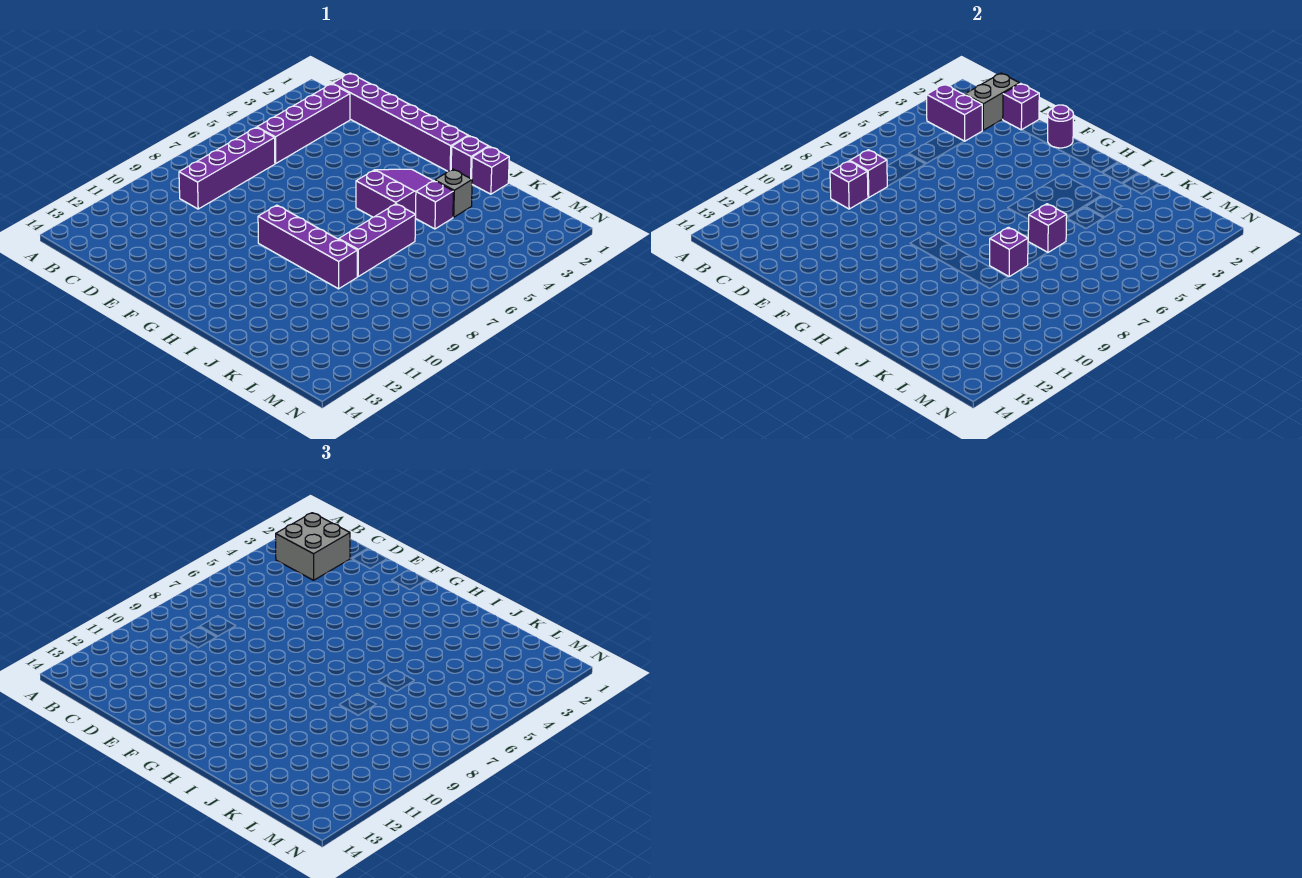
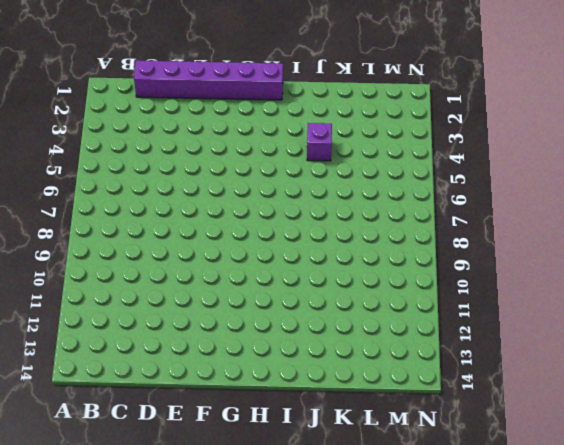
none -> purple brick C2:C5 level 1
none -> purple brick C6:C9 level 1
none -> purple brick G9:J9 level 1

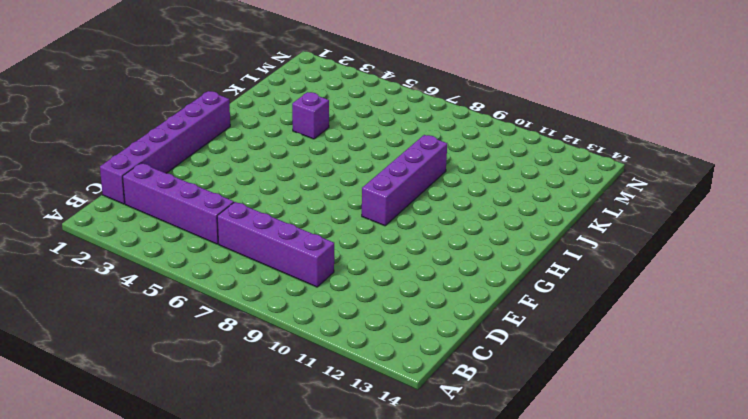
none -> purple slope H3:I5 level 1 top 5
none -> purple brick I1 level 1
none -> purple brick J1 level 1

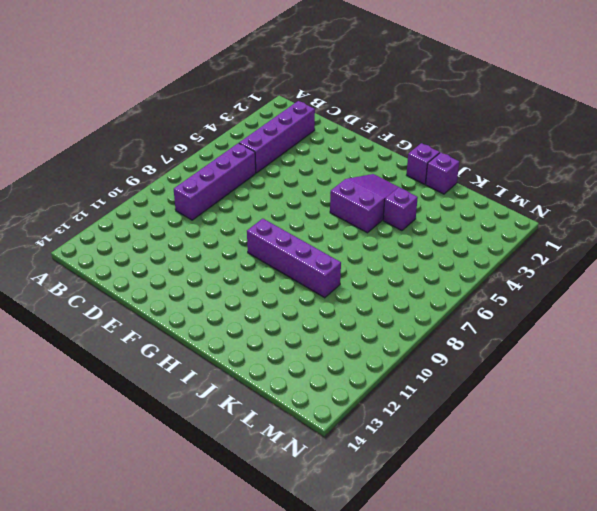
none -> purple brick C1:H1 level 1
none -> grey brick J3 level 1
none -> purple brick J6:J8 level 1

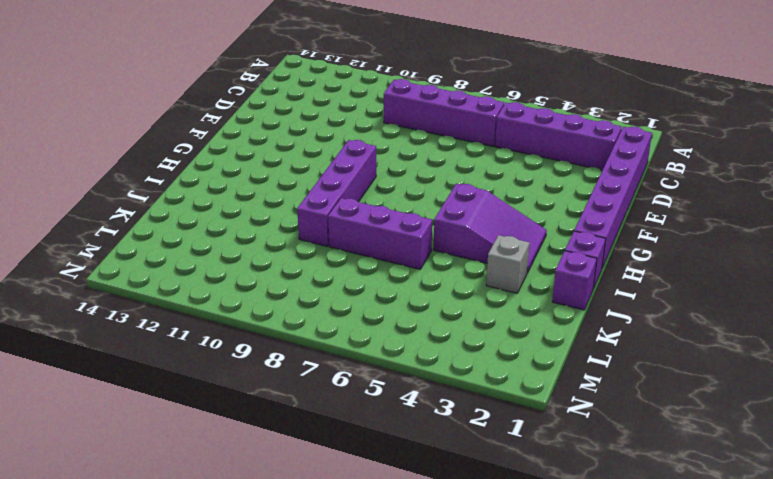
none -> purple brick J4 level 1
none -> purple brick B3:C3 level 2
none -> grey brick C1:C2 level 2

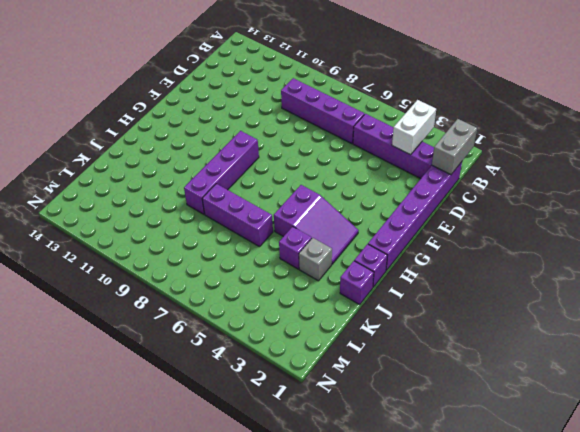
grey brick B1:C1 level 2 -> grey brick C1:C2 level 2
white brick B3:C3 level 2 -> purple brick B3:C3 level 2
none -> purple brick C8 level 2
none -> purple brick C9 level 2
none -> purple brick D1 level 2

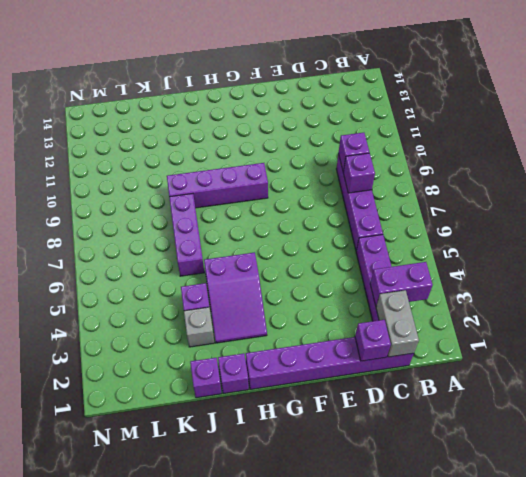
none -> purple round brick F1 level 2
none -> purple brick J6 level 2
none -> purple brick J8 level 2

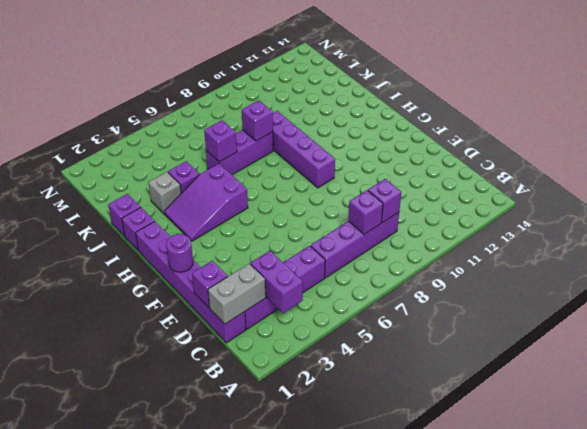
none -> grey brick B2:C3 level 3

